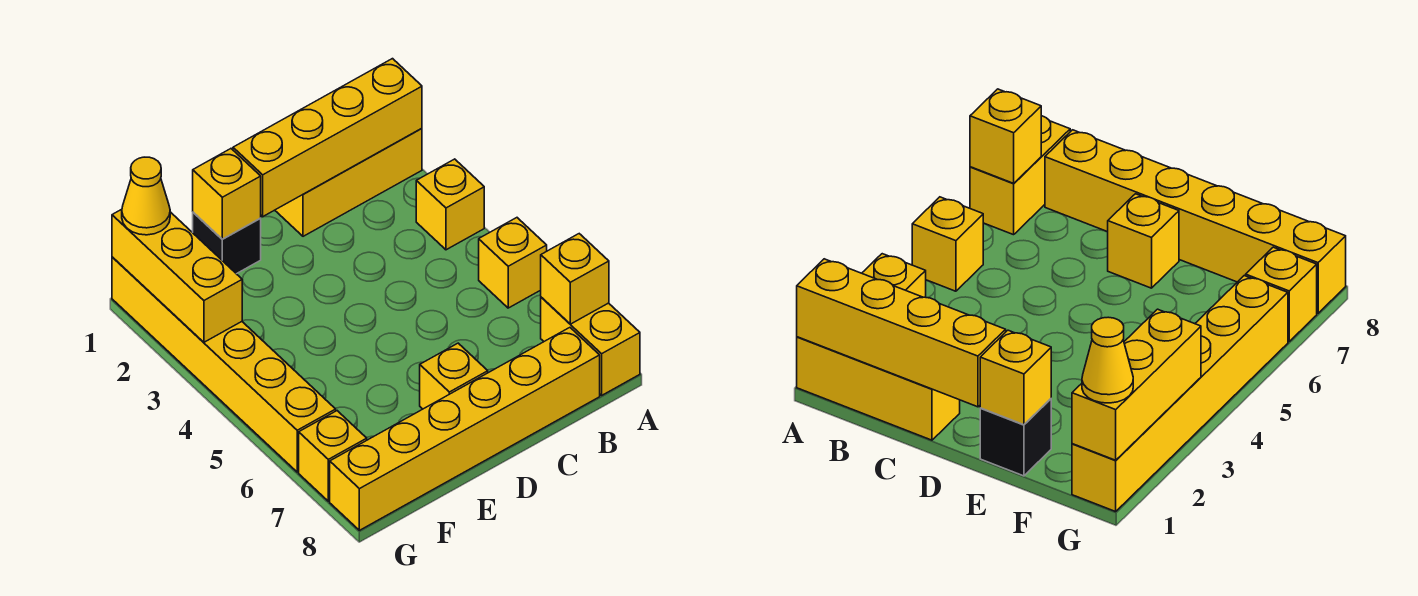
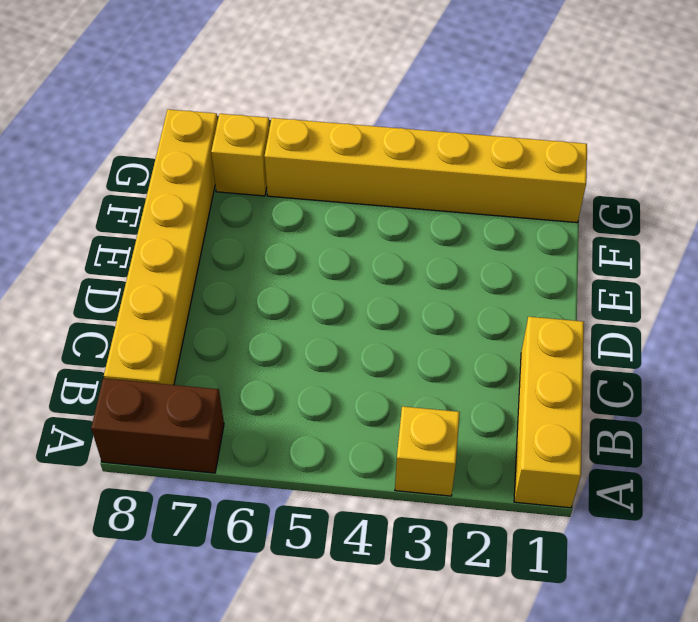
brown brick A7:A8 level 1 -> yellow brick A7:A8 level 1
none -> yellow brick A5 level 1
none -> yellow brick D7 level 1
none -> black brick E1 level 1

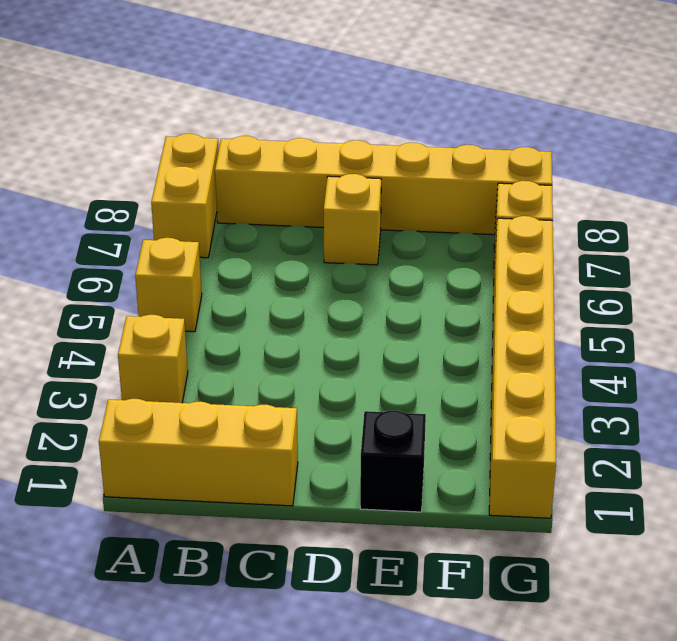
none -> yellow brick A1:D1 level 2
none -> yellow brick A7 level 2
none -> yellow brick E1 level 2

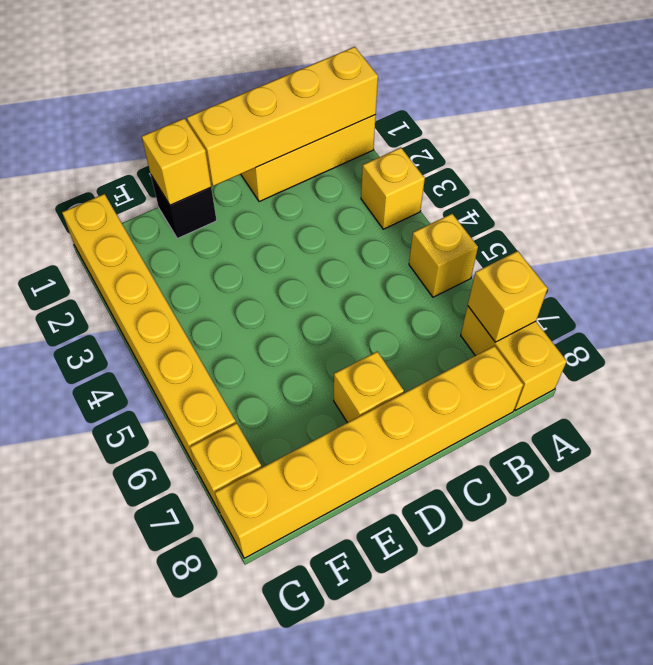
none -> yellow brick G1:G3 level 2
none -> yellow cone G1 level 3

